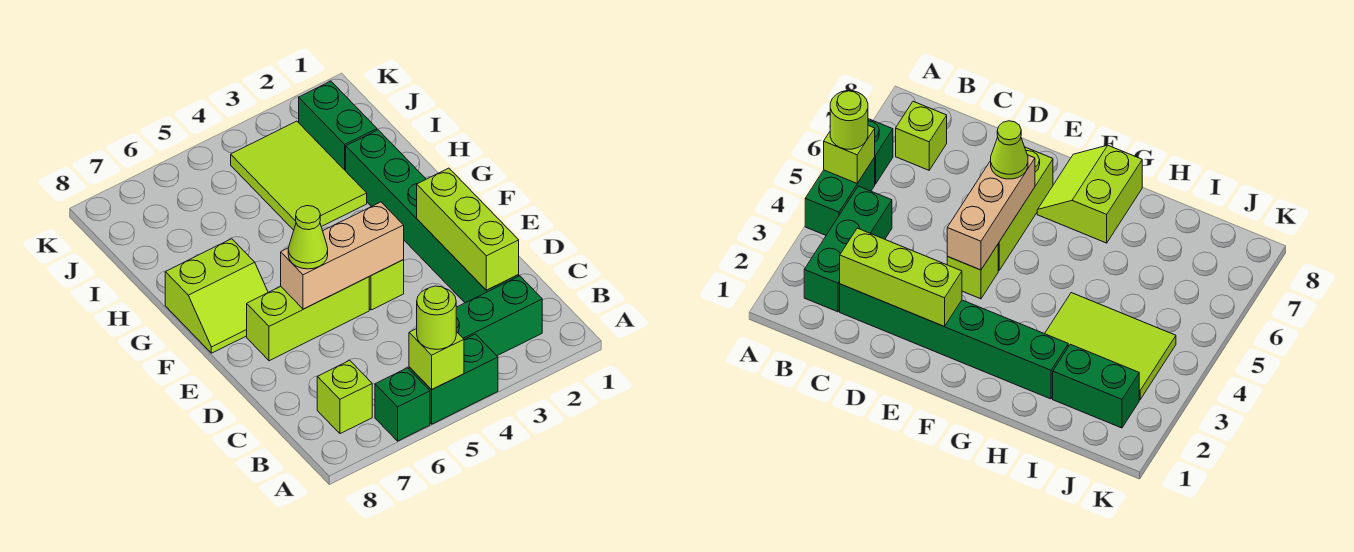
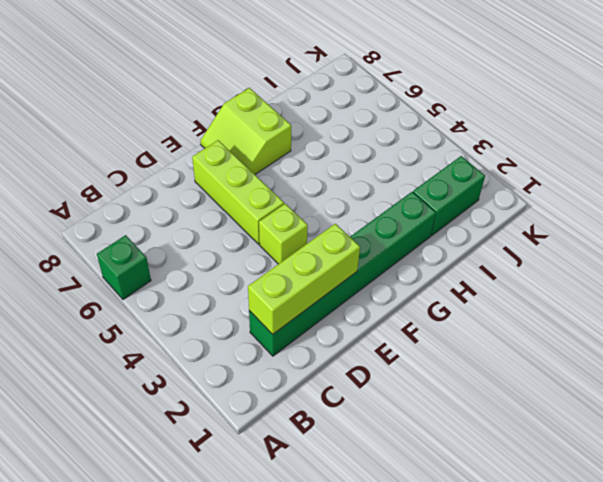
none -> green brick A4:A5 level 1
none -> green brick B2:B4 level 1
none -> lime brick B7 level 1

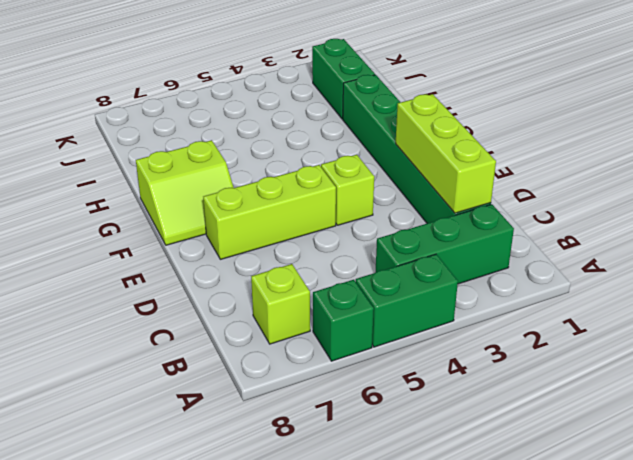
none -> lime tile H3:J4 level 1
none -> lime brick A5 level 2
none -> tan brick E4:E6 level 2

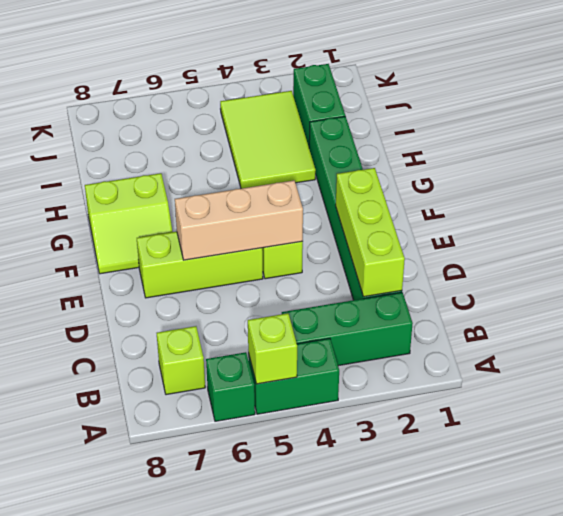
none -> lime round brick A5 level 3
none -> lime cone E6 level 3

